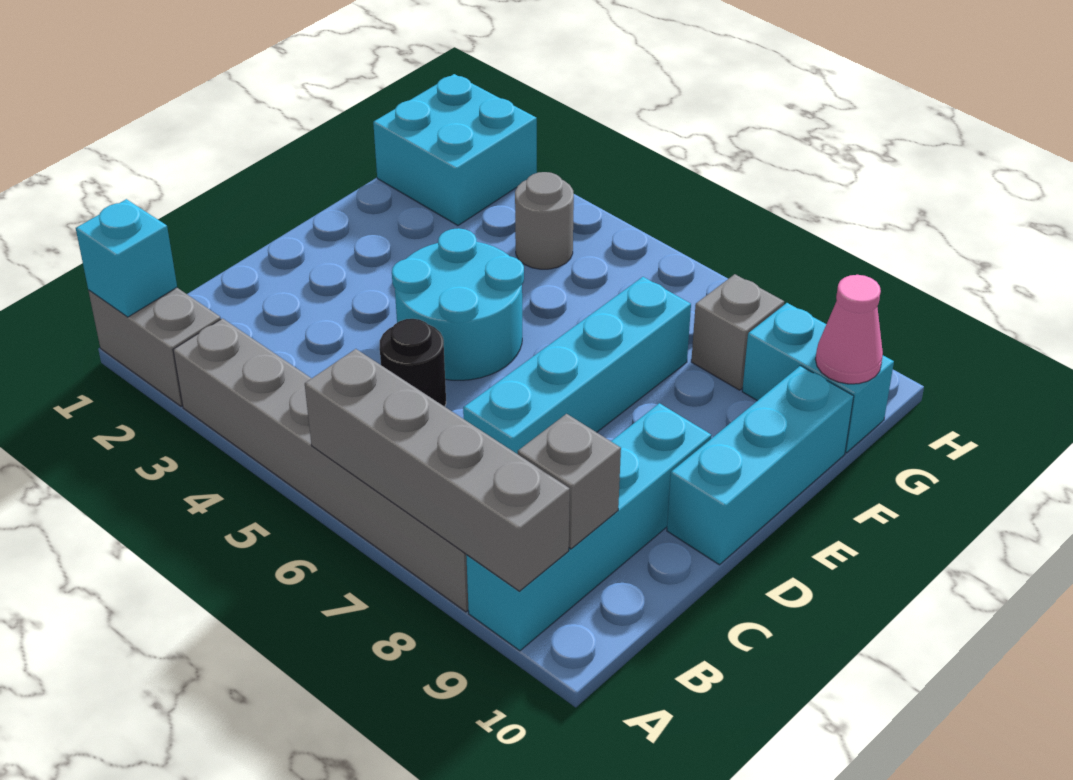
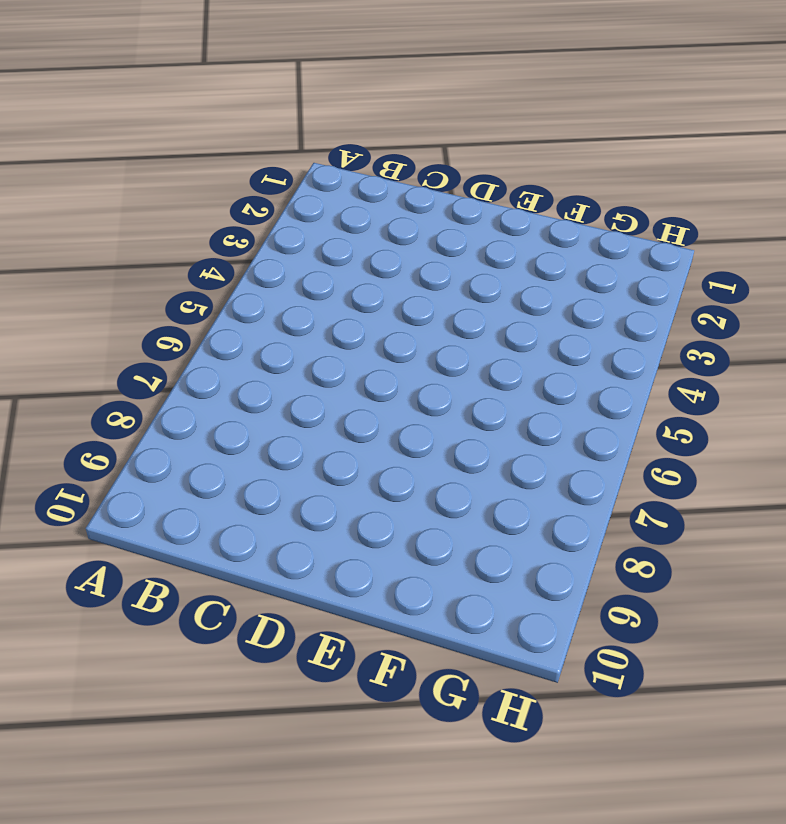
none -> grey brick A1:A2 level 1
none -> grey brick A3:A8 level 1
none -> cyan brick A9:D9 level 1

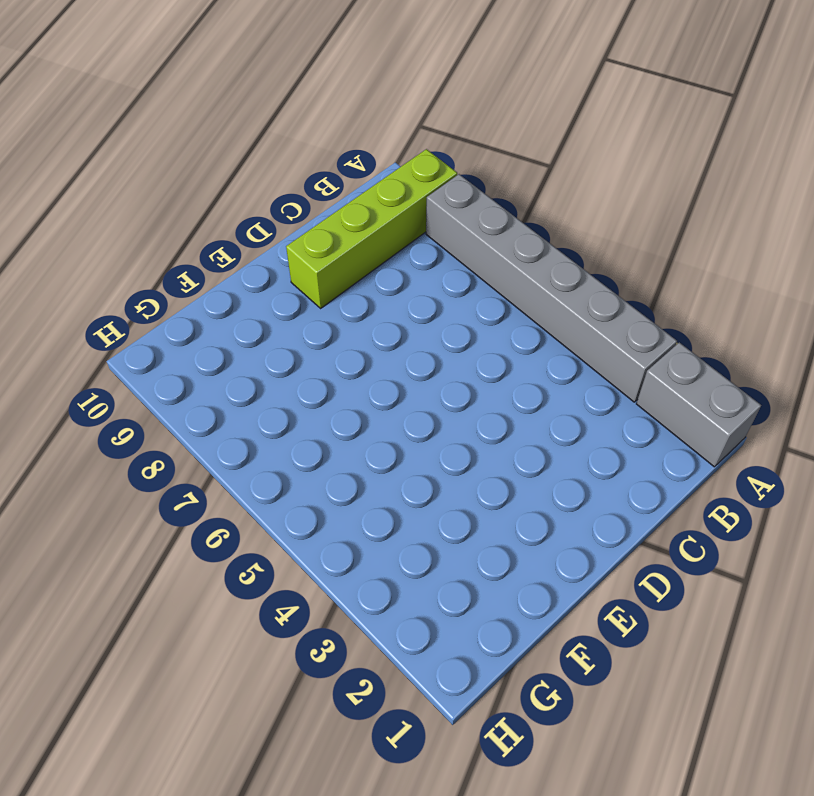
lime brick A9:D9 level 1 -> cyan brick A9:D9 level 1
none -> black round brick C5 level 1
none -> cyan brick C7:F7 level 1
none -> cyan round brick D4:E5 level 1

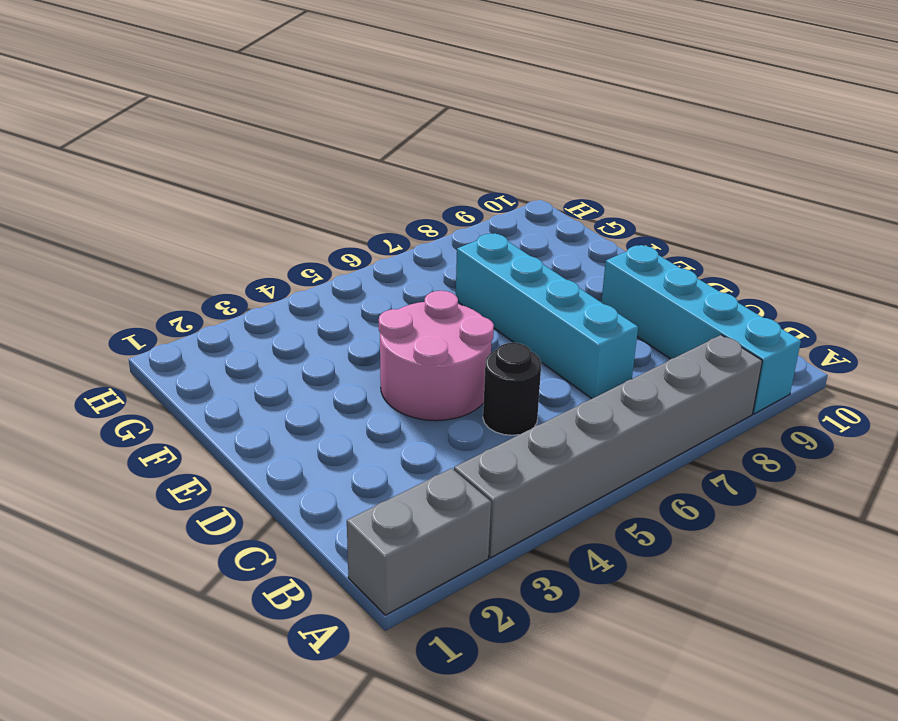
pink round brick D4:E5 level 1 -> cyan round brick D4:E5 level 1
none -> cyan brick D10:F10 level 1
none -> cyan brick G1:H2 level 1
none -> grey round brick G4 level 1

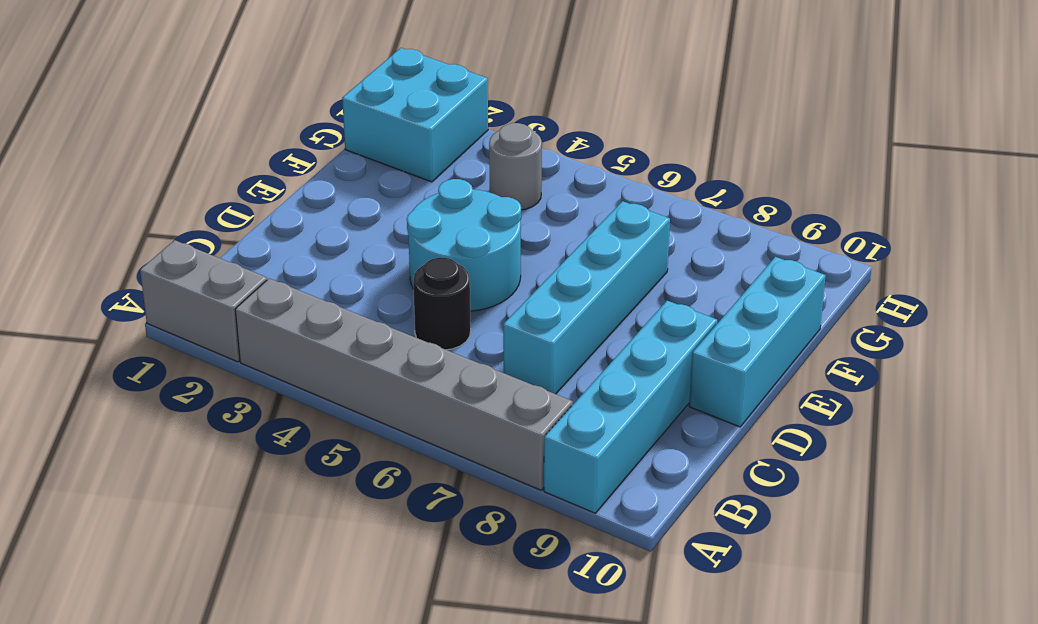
none -> grey brick G8 level 1
none -> cyan brick G9:G10 level 1
none -> cyan brick A1 level 2

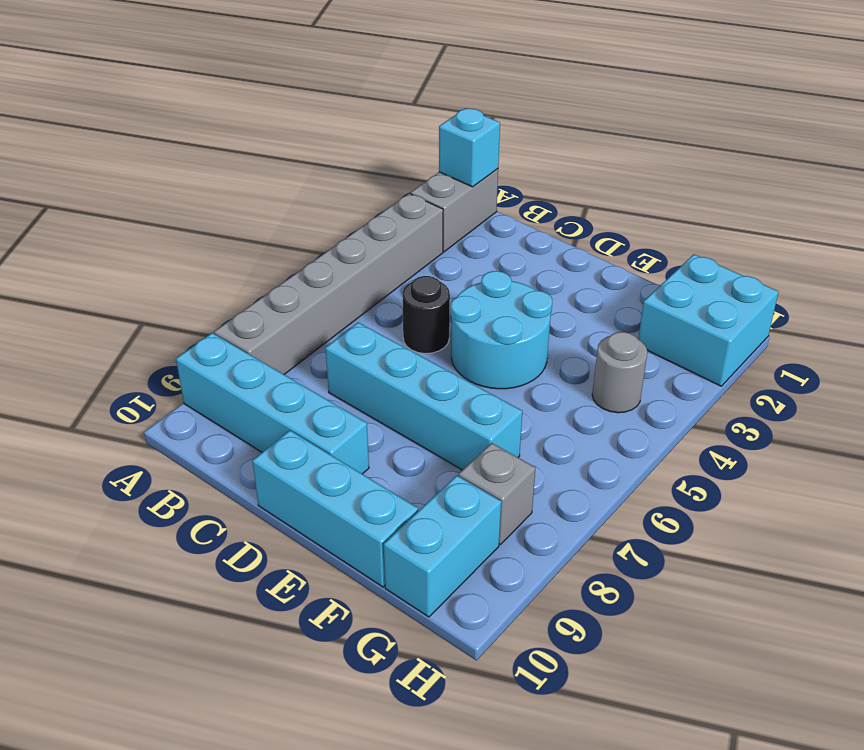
none -> grey brick A6:A9 level 2
none -> grey brick B9 level 2
none -> pink cone G10 level 2

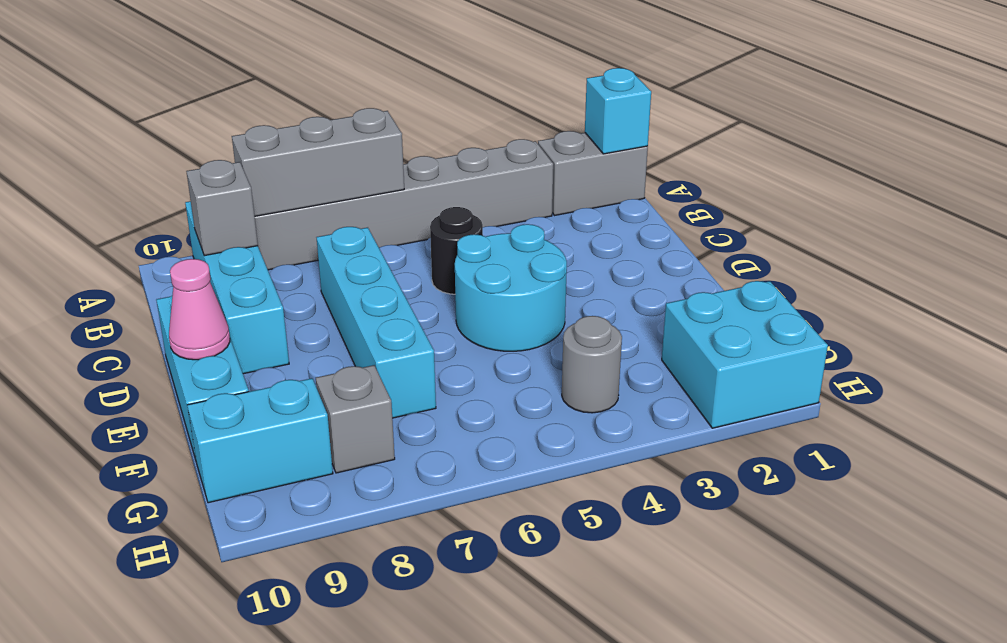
grey brick A6:A8 level 2 -> grey brick A6:A9 level 2
pink cone E10 level 2 -> pink cone G10 level 2

